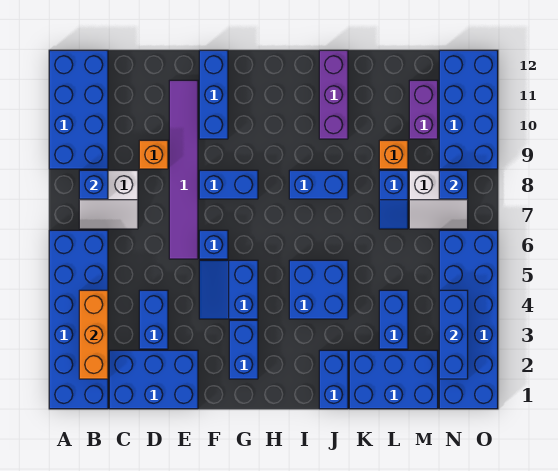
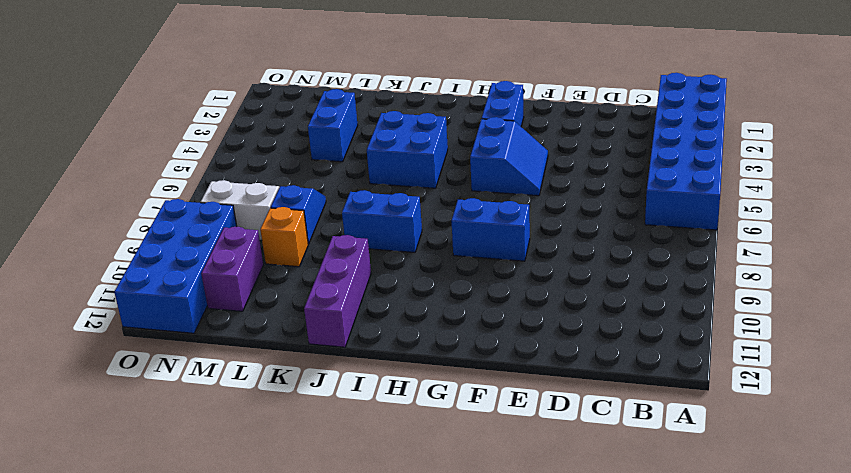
none -> blue brick A9:B12 level 1
none -> white slope B7:C8 level 1 top 8
none -> blue brick C1:E2 level 1

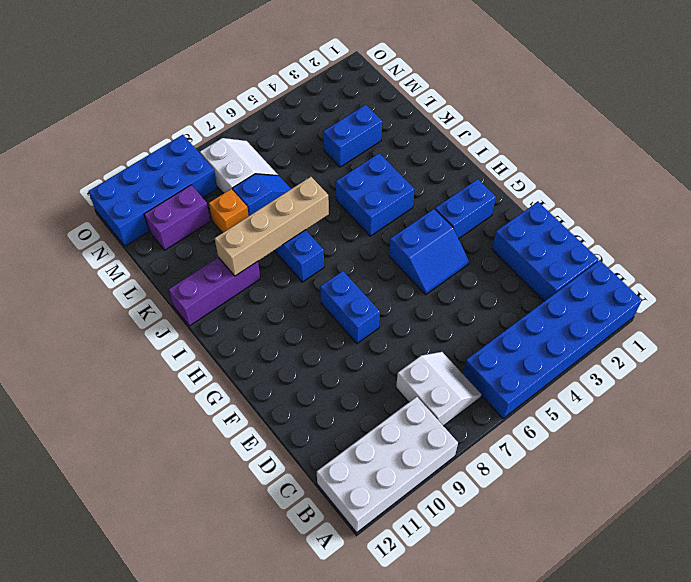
white brick A9:B12 level 1 -> blue brick A9:B12 level 1
tan brick J7:J10 level 2 -> none
none -> blue brick D3:D4 level 1
none -> orange brick D9 level 1
none -> purple tile E6:E11 level 1

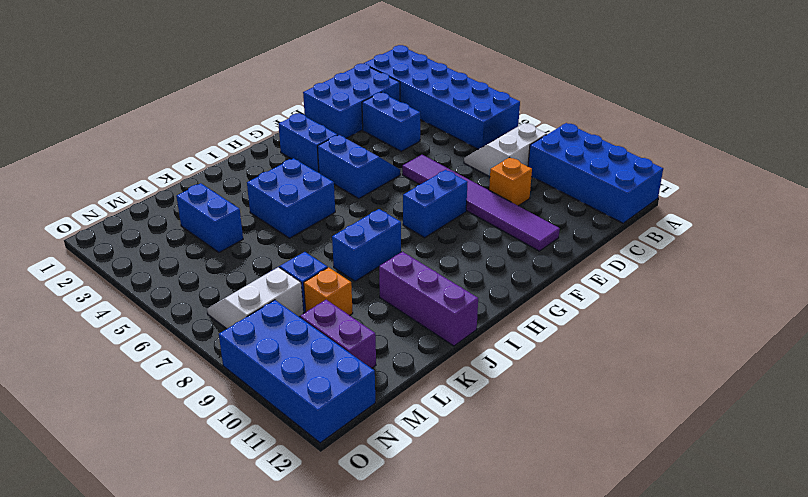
none -> blue brick F6 level 1
none -> blue brick F10:F12 level 1
none -> blue brick J1:J2 level 1

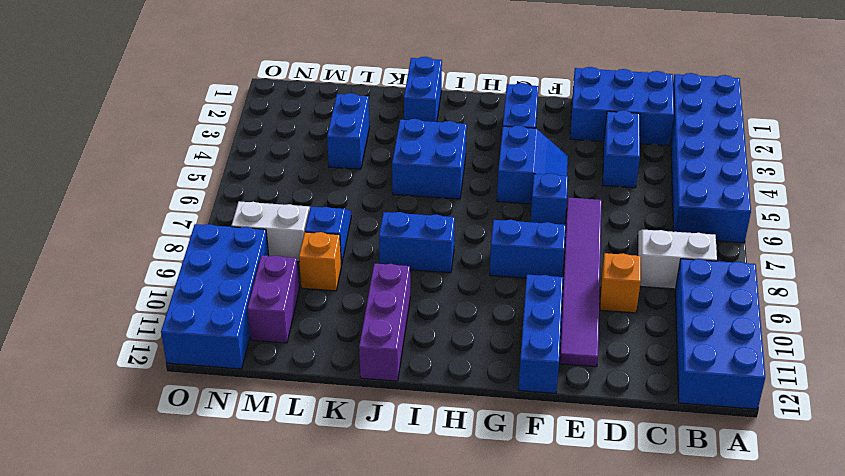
none -> blue brick K1:M2 level 1
none -> blue brick N1:O6 level 1
none -> orange brick B2:B4 level 2

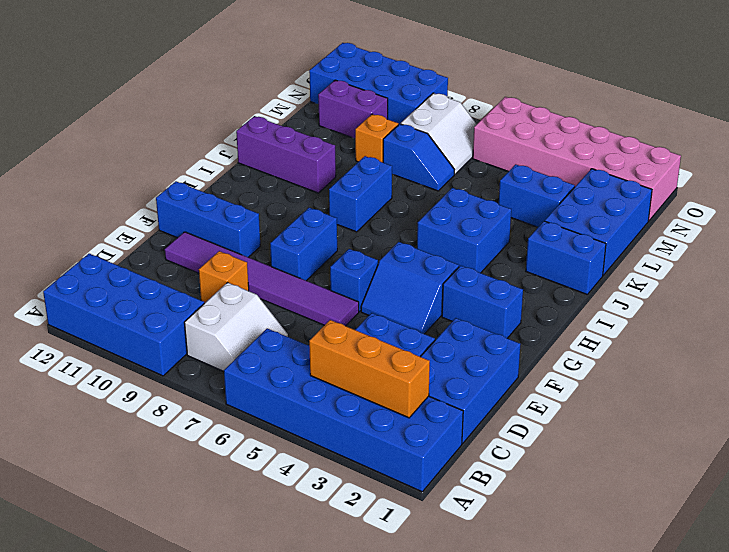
pink brick N1:O6 level 1 -> blue brick N1:O6 level 1
none -> blue brick B8 level 2
none -> blue brick N2:N4 level 2
none -> blue brick N8 level 2

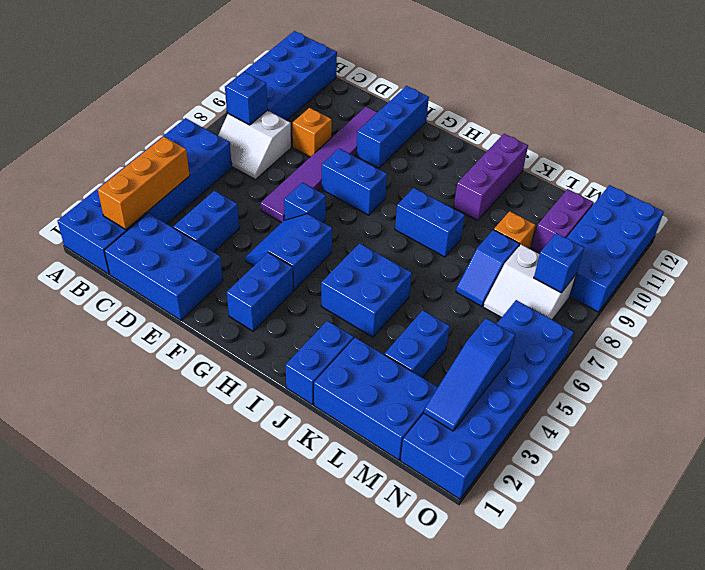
blue slope N2:N4 level 2 top 4 -> blue brick N2:N4 level 2

